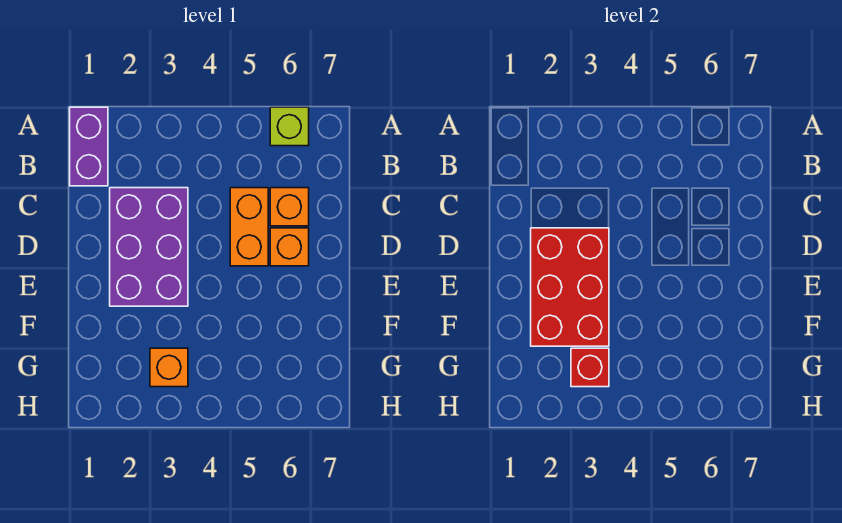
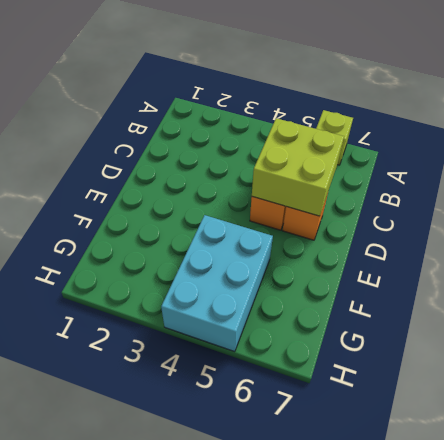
lime brick C5:D6 level 2 -> none
cyan brick F4:H5 level 1 -> none
none -> purple brick A1:B1 level 1
none -> purple brick C2:E3 level 1

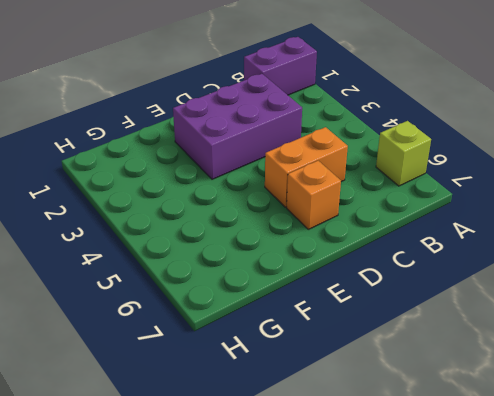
none -> orange brick C6 level 1
none -> orange brick G3 level 1

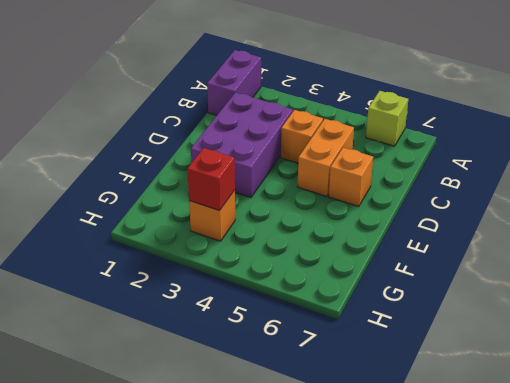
orange brick C4 level 1 -> orange brick C6 level 1
none -> red brick D2:F3 level 2

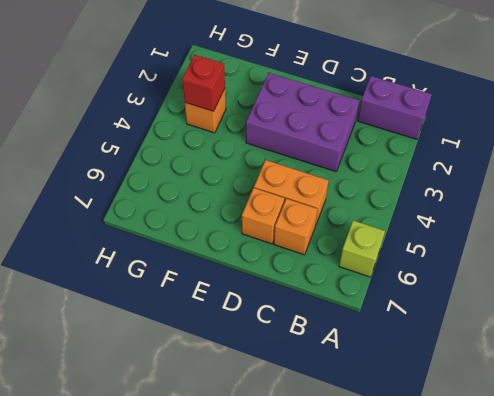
none -> red brick D2:F3 level 2

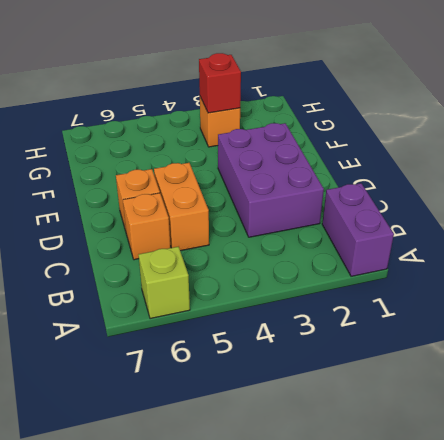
none -> red brick D2:F3 level 2

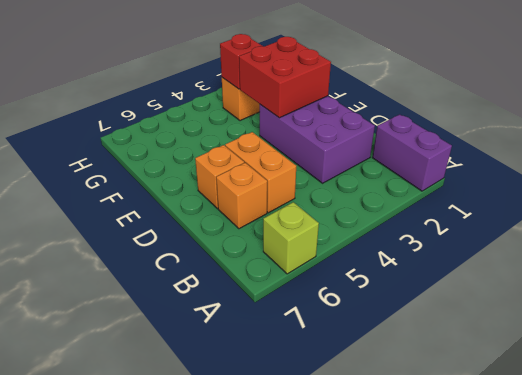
red brick E2:F3 level 2 -> red brick D2:F3 level 2

